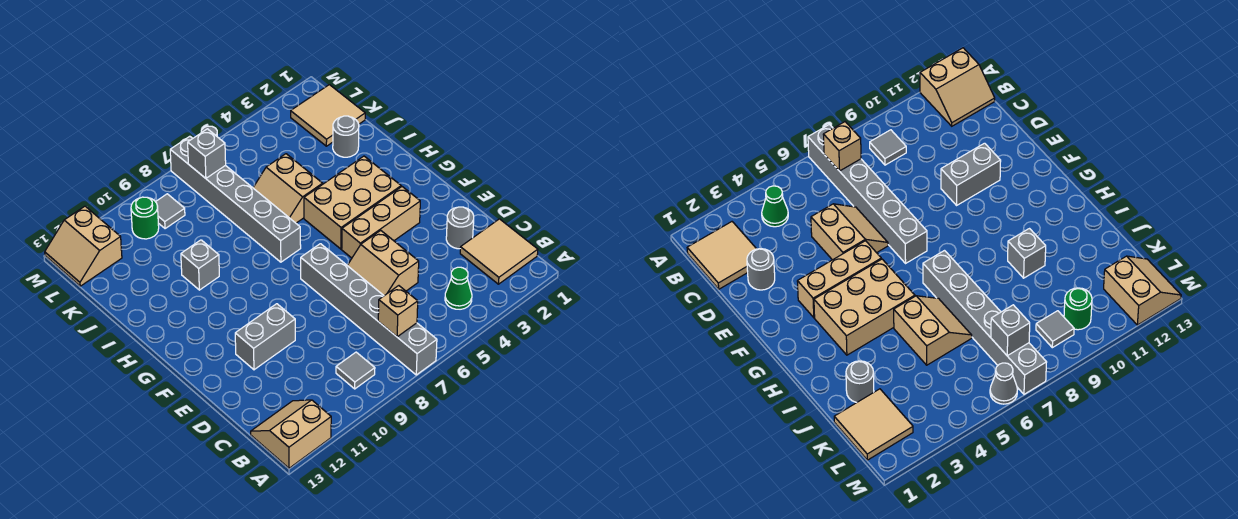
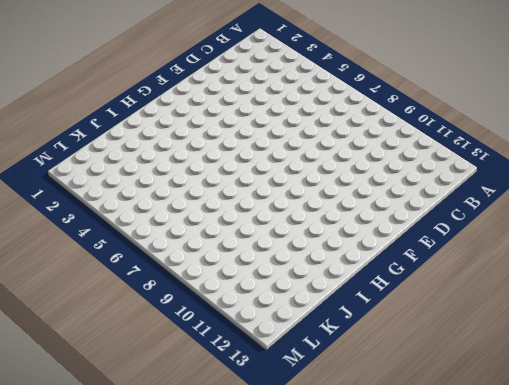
none -> grey brick A7:F7 level 1
none -> tan slope A12:B13 level 1 top A
none -> tan tile B1:C2 level 1

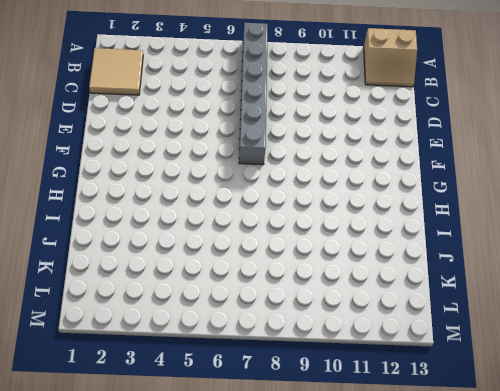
none -> green cone B4 level 1
none -> grey tile B9 level 1
none -> grey round brick D2 level 1

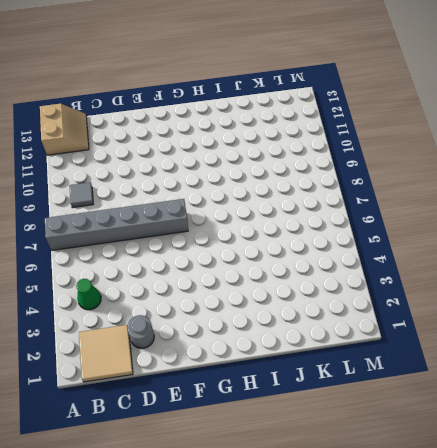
none -> tan slope D5:E6 level 1 top 5
none -> grey brick E10:E11 level 1
none -> tan brick F3:F5 level 1

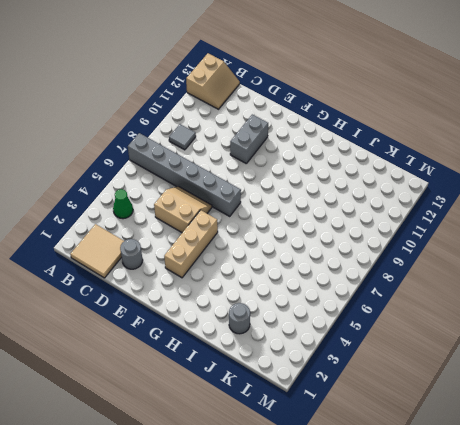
none -> tan brick G3:H5 level 1
none -> grey brick H7:M7 level 1
none -> tan slope I5:J6 level 1 top 5

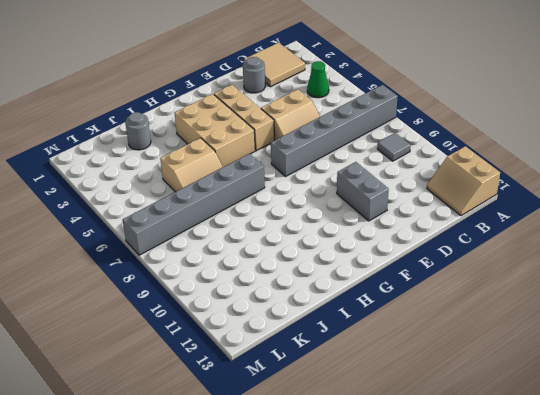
none -> grey brick I10 level 1
none -> tan tile K1:L2 level 1
none -> grey tile L9 level 1

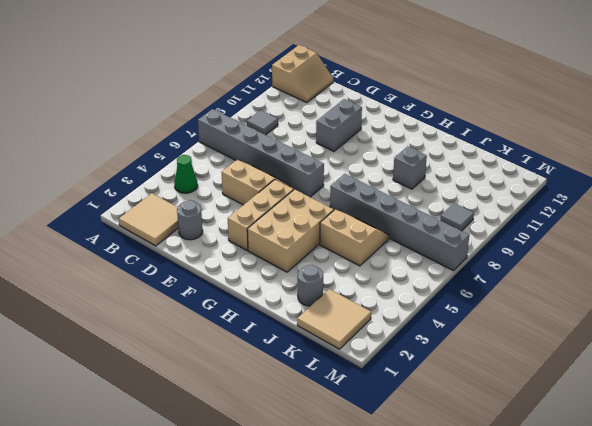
none -> green round brick L10 level 1
none -> tan slope L12:M13 level 1 top 12
none -> grey cone M6 level 1

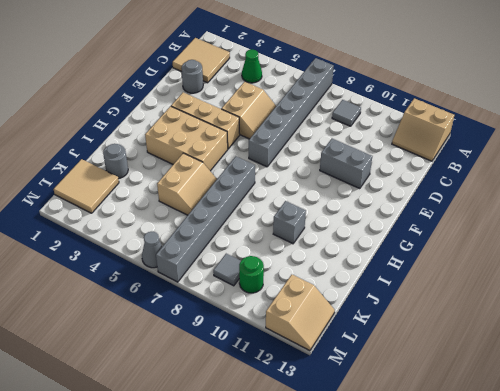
none -> tan brick B7 level 2
none -> grey brick L7 level 2

